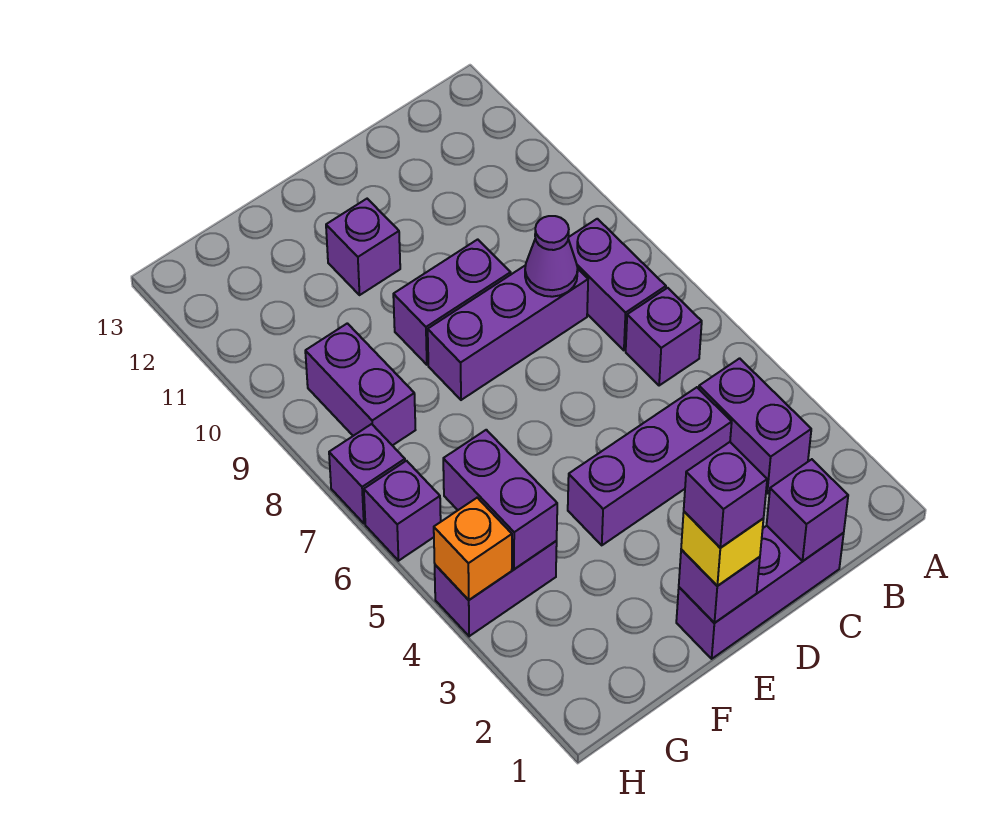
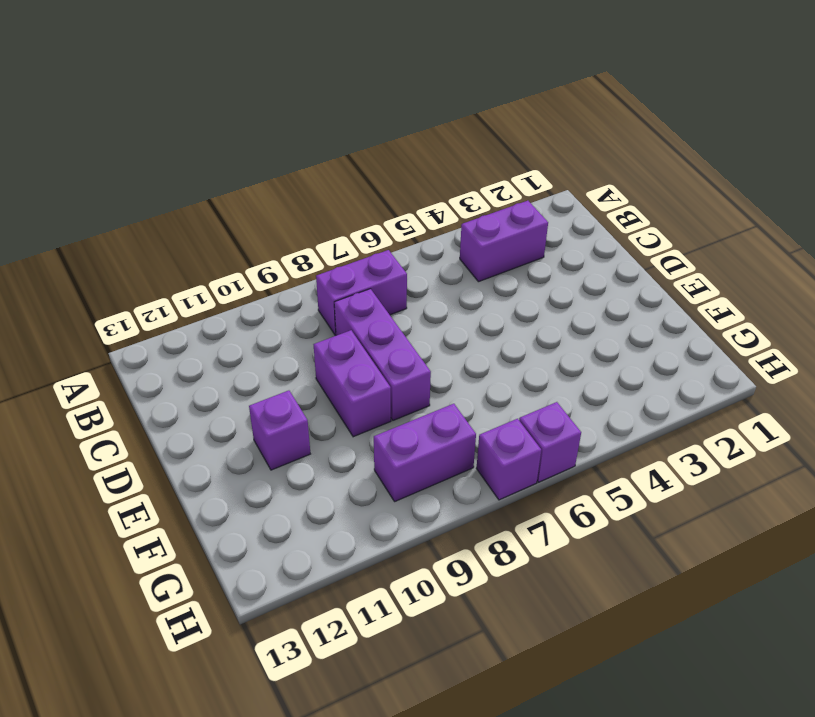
none -> purple brick B6 level 1
none -> purple brick C1:E1 level 1
none -> purple brick C4:E4 level 1

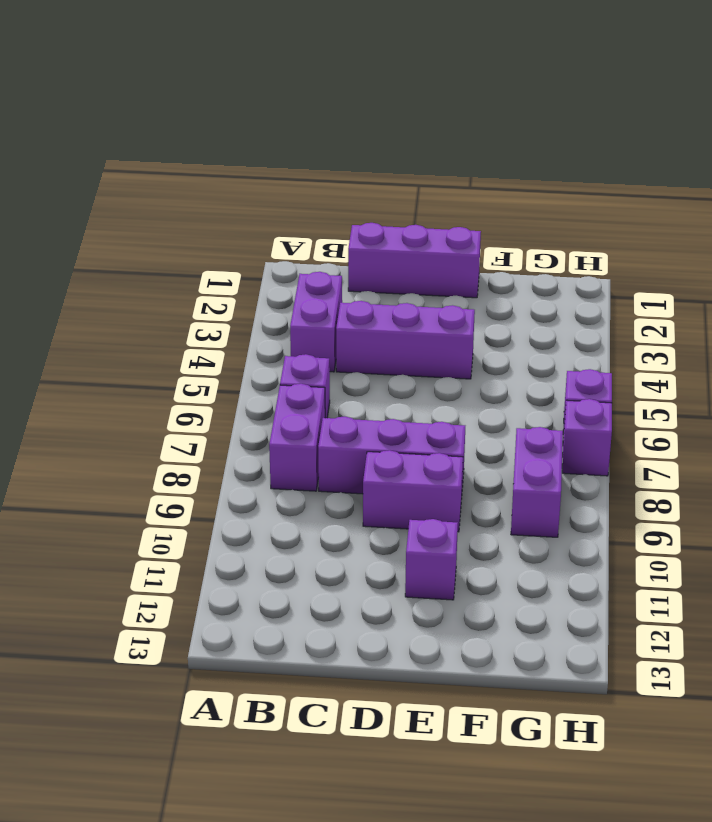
none -> purple brick G4:H4 level 1
none -> purple brick C1 level 2
none -> purple cone C8 level 2

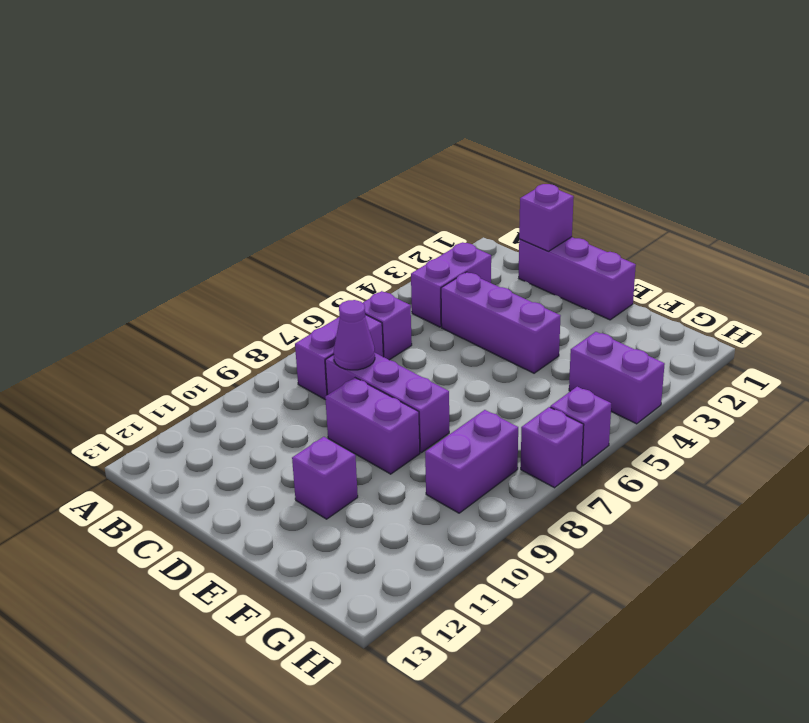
none -> purple brick E1 level 2
none -> purple brick G4:G5 level 2
none -> orange brick H4 level 2

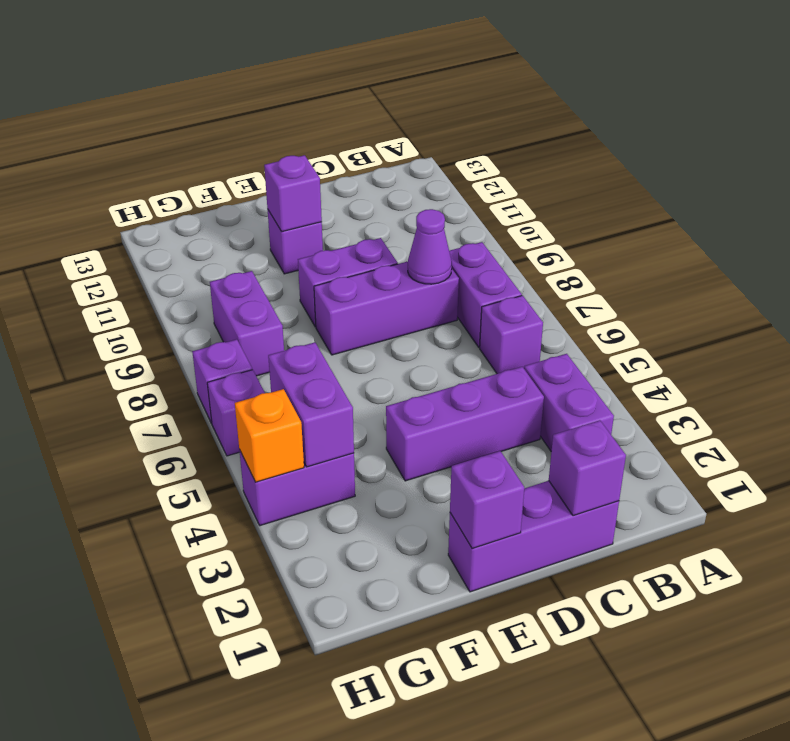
purple brick E11 level 2 -> purple brick E1 level 4
none -> yellow brick E1 level 3

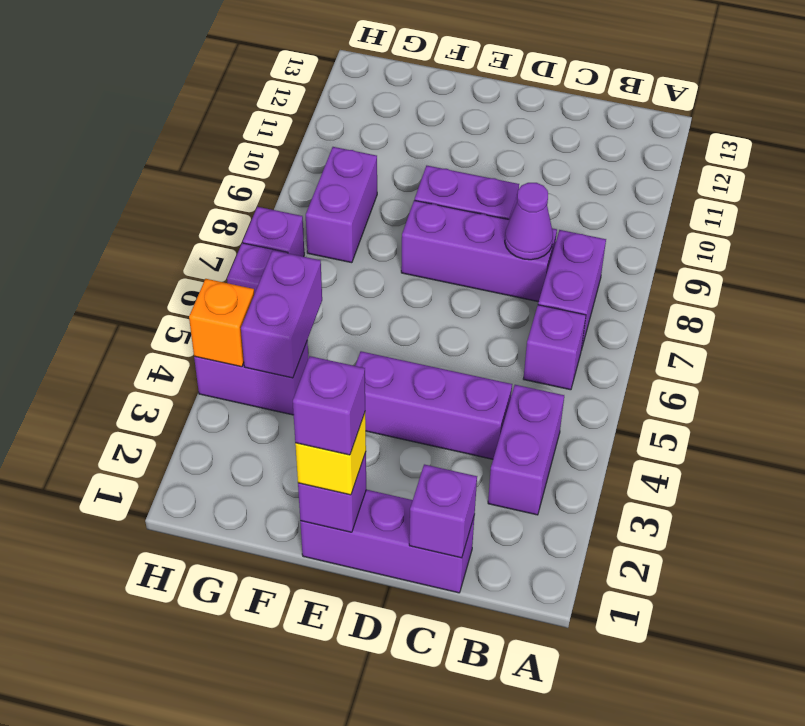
none -> purple brick E11 level 1

